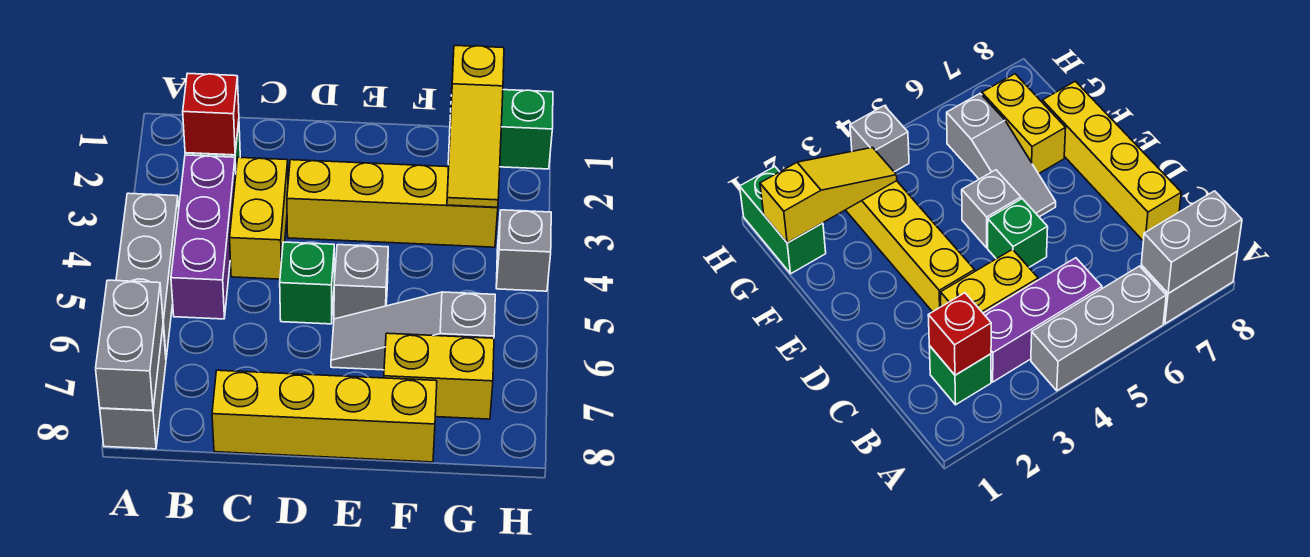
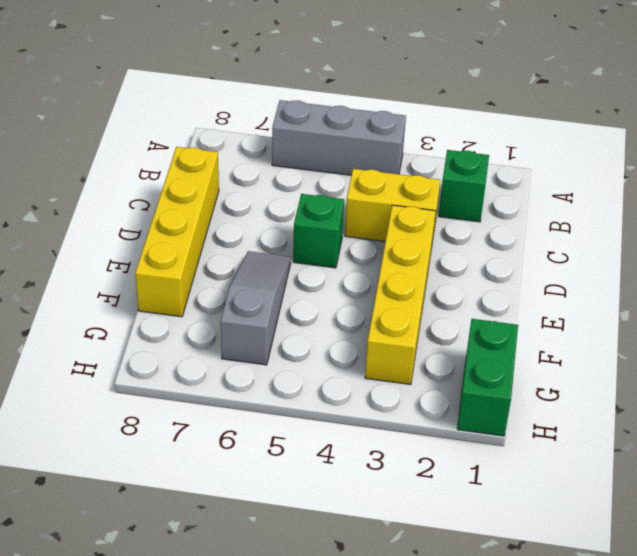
none -> grey brick A7:A8 level 1
none -> purple brick B3:B5 level 1
none -> grey brick E5 level 1

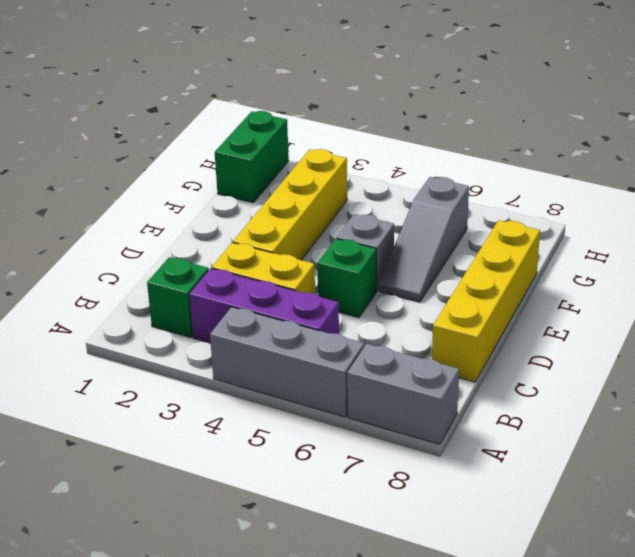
none -> yellow brick F7:G7 level 1
none -> grey brick H4 level 1
none -> grey brick A7:A8 level 2

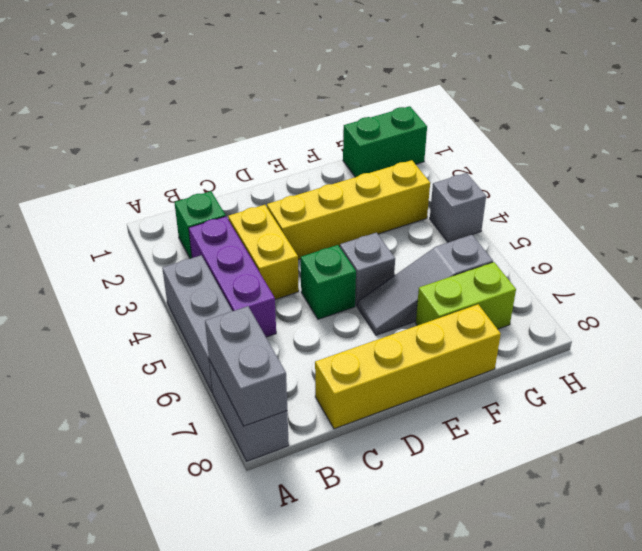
lime brick F7:G7 level 1 -> yellow brick F7:G7 level 1
none -> red brick B2 level 2
none -> yellow slope G1:G3 level 2 top 1

